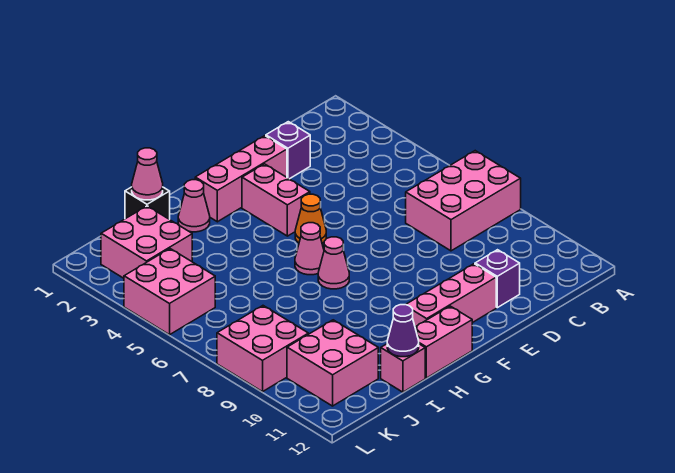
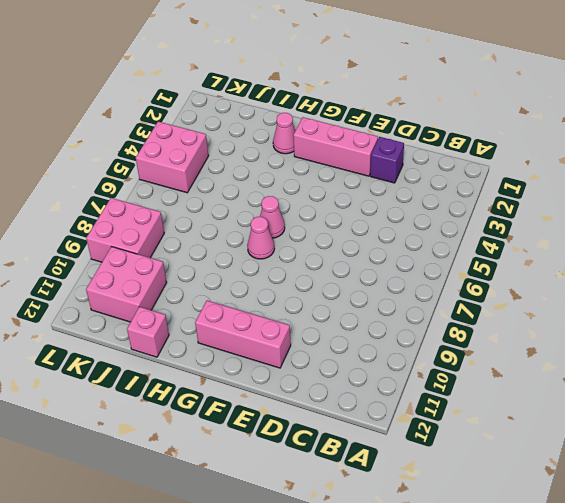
none -> pink brick A7:C8 level 1
none -> purple brick D11 level 1
none -> pink brick F3:F4 level 1

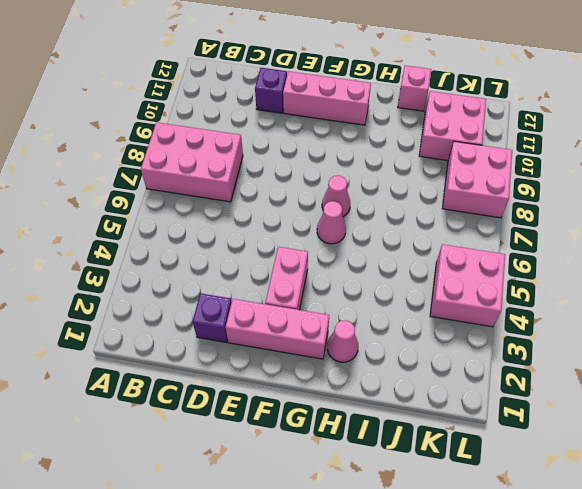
none -> orange cone F5 level 1
none -> pink brick G12:H12 level 1
none -> black brick I1 level 1

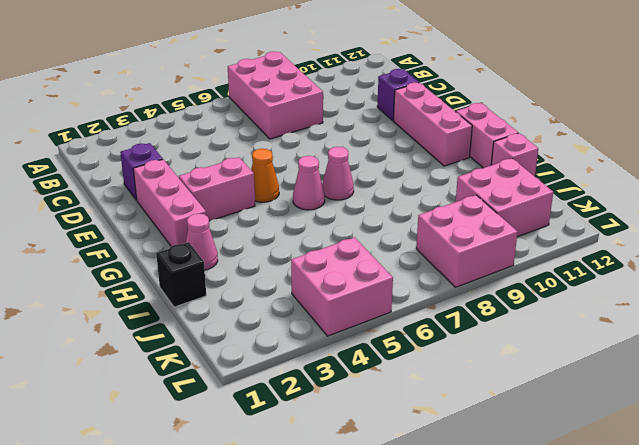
none -> pink brick J2:K3 level 1
none -> pink cone I1 level 2
none -> purple cone I12 level 2

